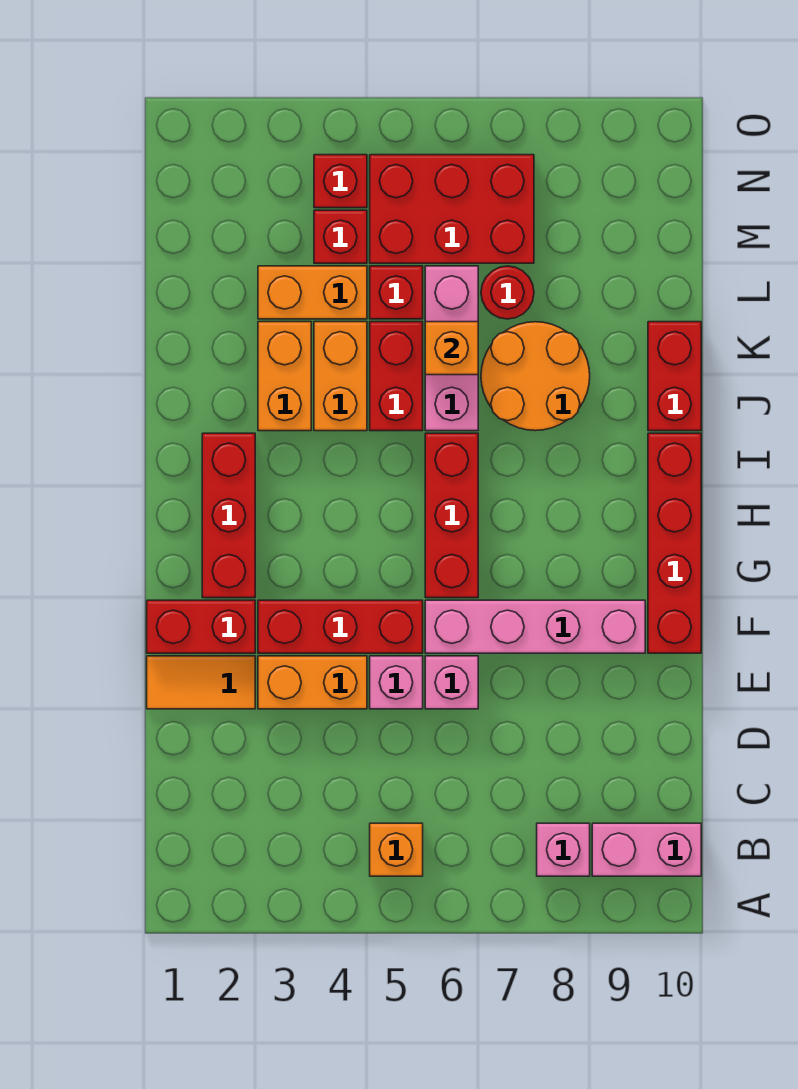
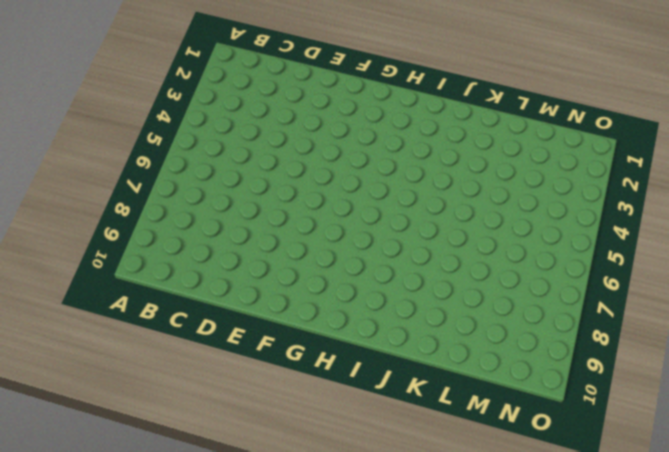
none -> orange brick B5 level 1
none -> pink brick B8 level 1
none -> pink brick B9:B10 level 1

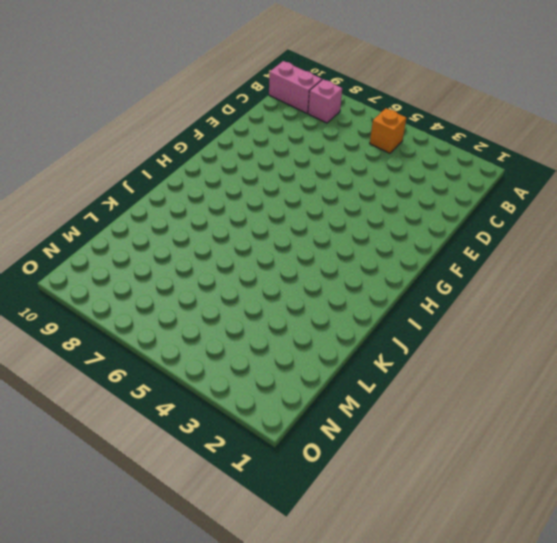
none -> orange tile E1:E2 level 1
none -> orange brick E3:E4 level 1
none -> pink brick E5 level 1

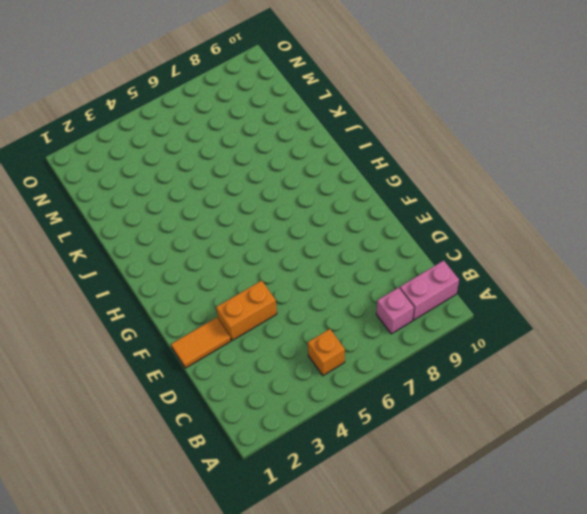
none -> pink brick E5 level 1
none -> pink brick E6 level 1
none -> red brick F1:F2 level 1

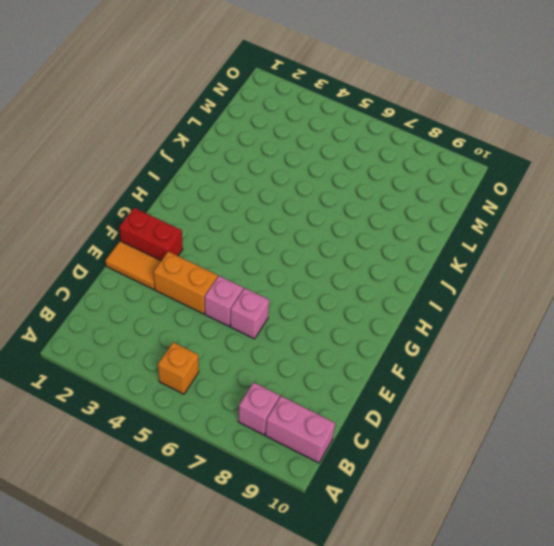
none -> red brick F3:F5 level 1
none -> pink brick F6:F9 level 1
none -> red brick F10:I10 level 1

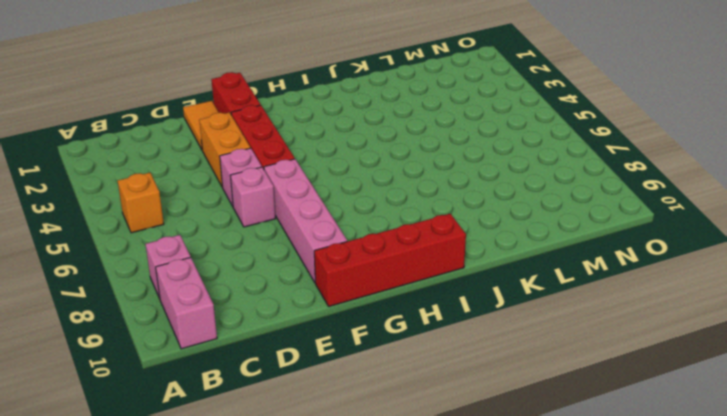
none -> red brick G2:I2 level 1
none -> red brick G6:I6 level 1
none -> orange brick J3:K3 level 1

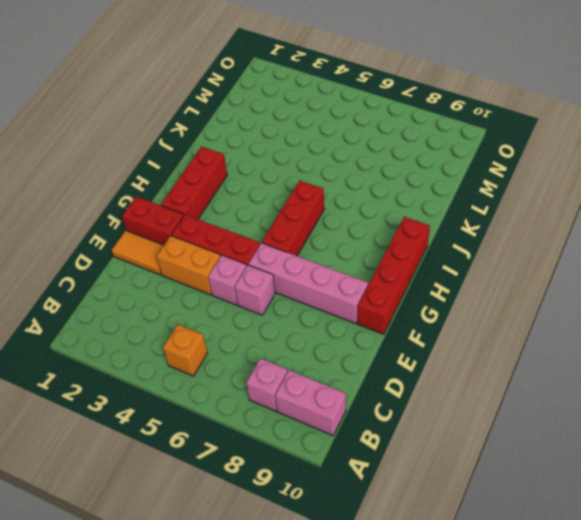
none -> orange brick J3:K3 level 1
none -> orange brick J4:K4 level 1
none -> red brick J5:K5 level 1

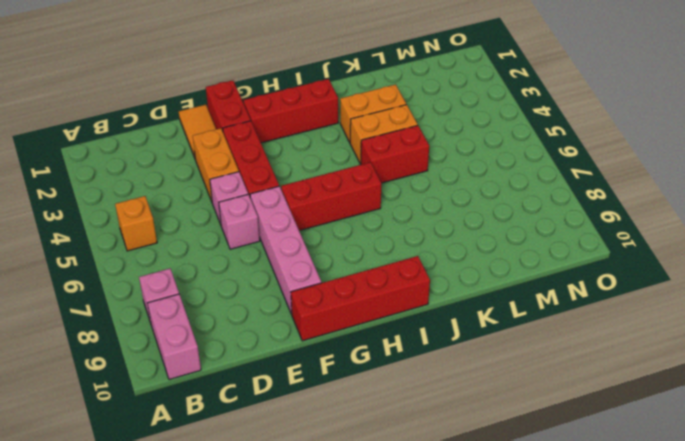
none -> pink brick J6:L6 level 1
none -> orange round brick J7:K8 level 1
none -> red brick J10:K10 level 1

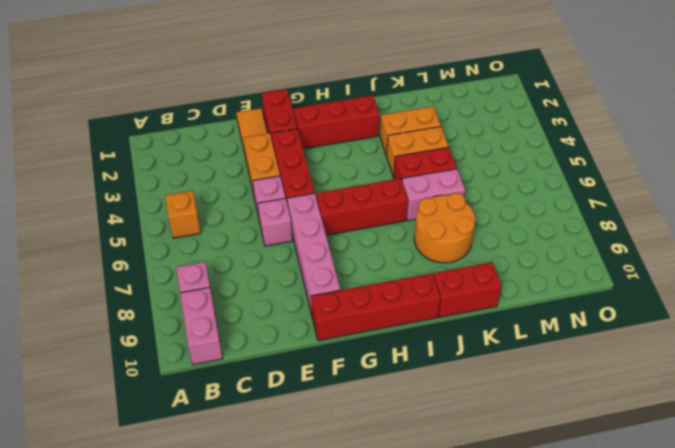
pink brick J6:K6 level 1 -> pink brick J6:L6 level 1
none -> orange brick L3:L4 level 1
none -> red brick L5 level 1
none -> red round brick L7 level 1

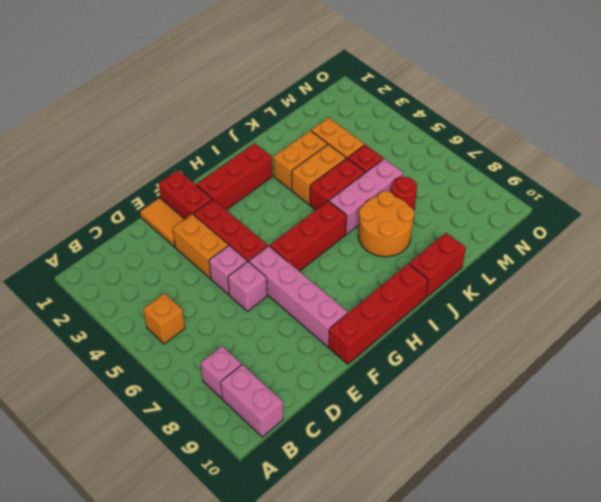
none -> red brick M4 level 1
none -> red brick M5:N7 level 1
none -> red brick N4 level 1

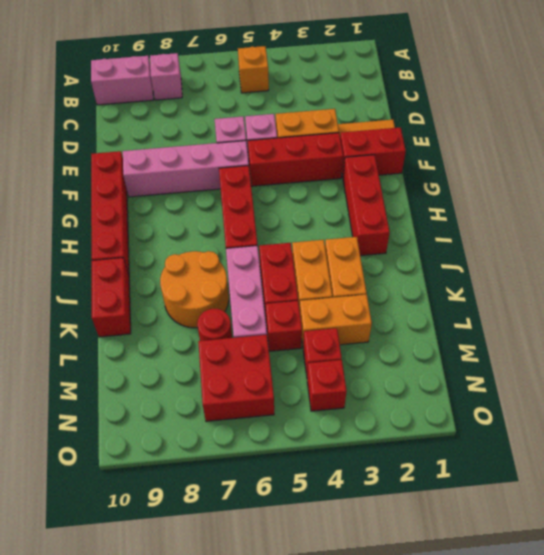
red brick M6:N7 level 1 -> red brick M5:N7 level 1
none -> orange brick K6 level 2

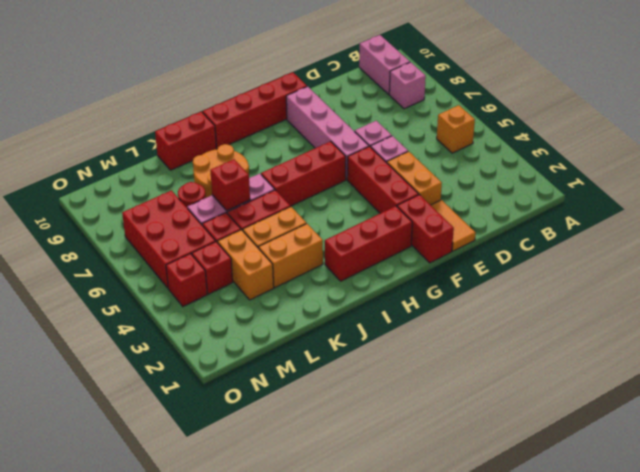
red brick K6 level 2 -> orange brick K6 level 2

